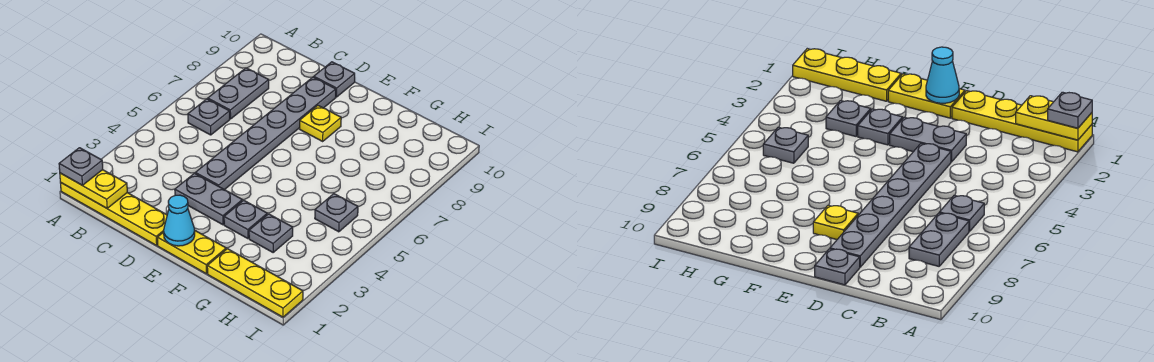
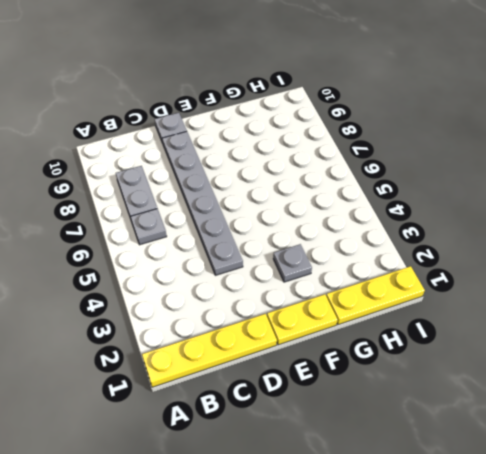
none -> grey plate D3:E3 level 1
none -> yellow plate E8 level 1
none -> grey plate G3 level 1

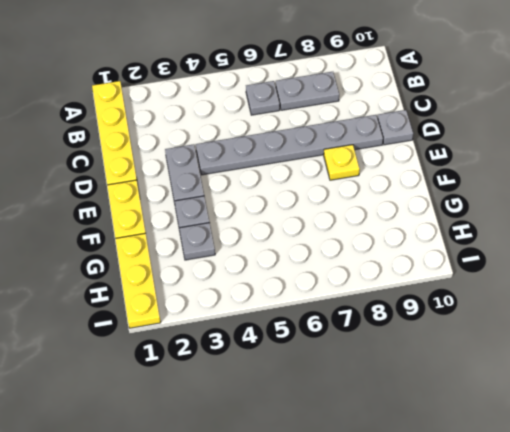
none -> grey plate H5 level 1
none -> yellow plate A1:B1 level 2
none -> cyan cone E1 level 2

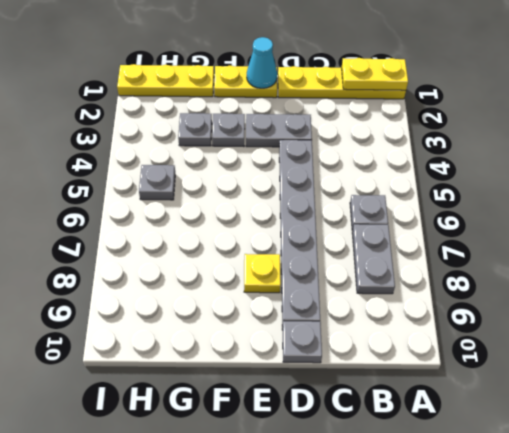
none -> grey plate A1 level 3

